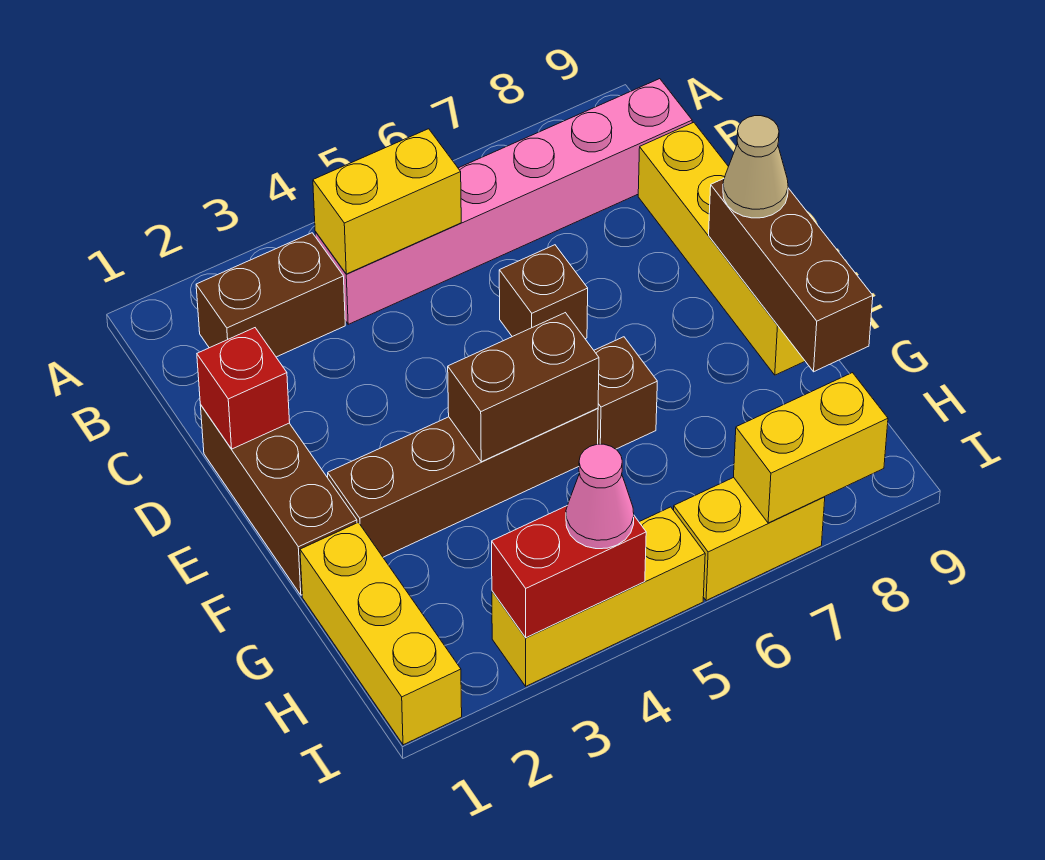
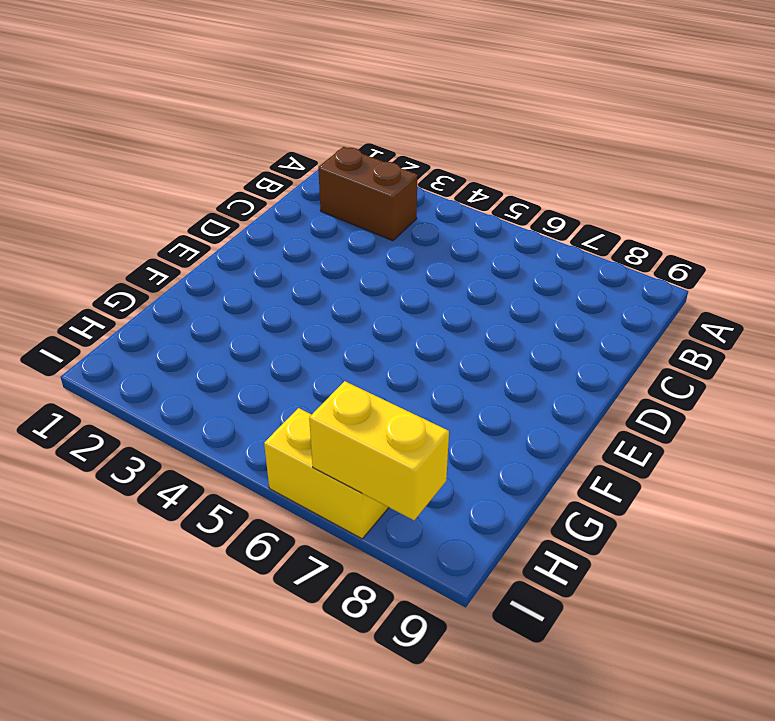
none -> pink brick B4:B9 level 1
none -> yellow brick C9:F9 level 1
none -> brown brick D1:F1 level 1

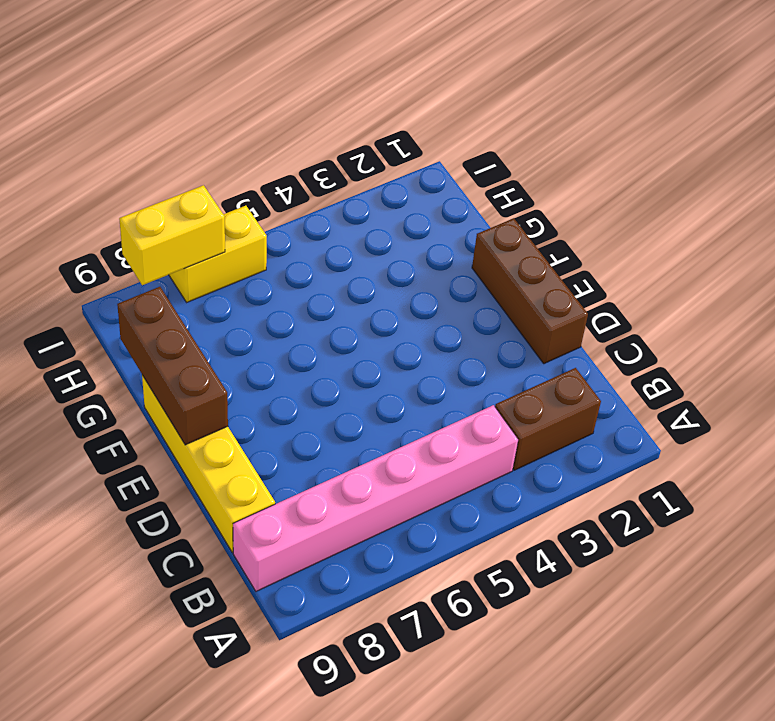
none -> brown brick D6 level 1
none -> brown brick F2:F5 level 1
none -> brown brick F6 level 1

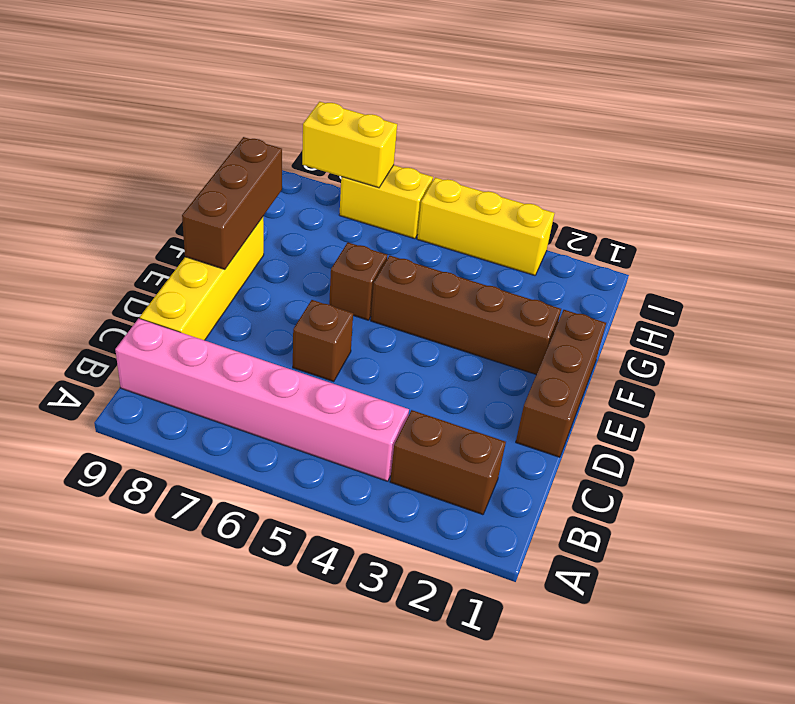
none -> yellow brick G1:I1 level 1
none -> yellow brick B4:B5 level 2
none -> red brick D1 level 2

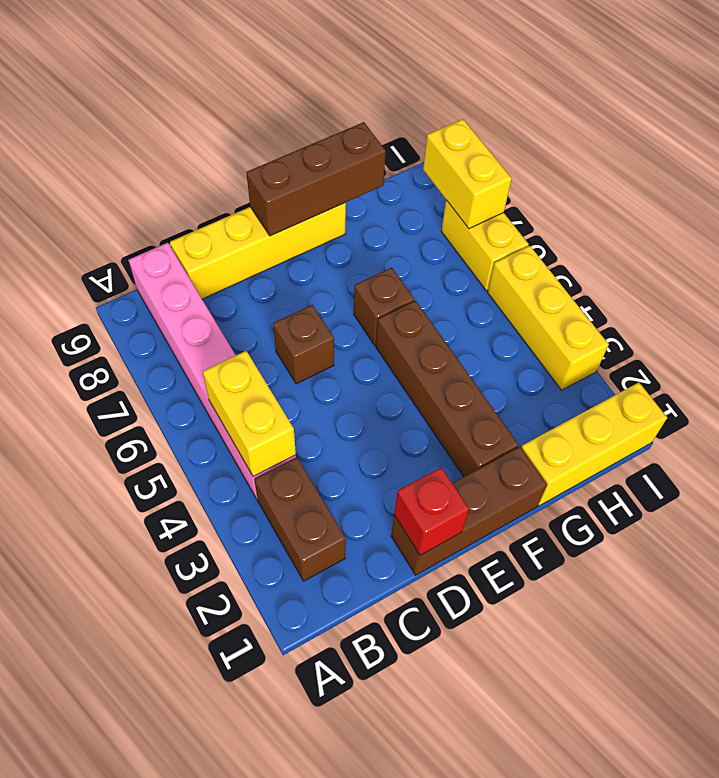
none -> brown brick F4:F5 level 2
none -> red brick I3:I4 level 2
none -> tan cone E9 level 3

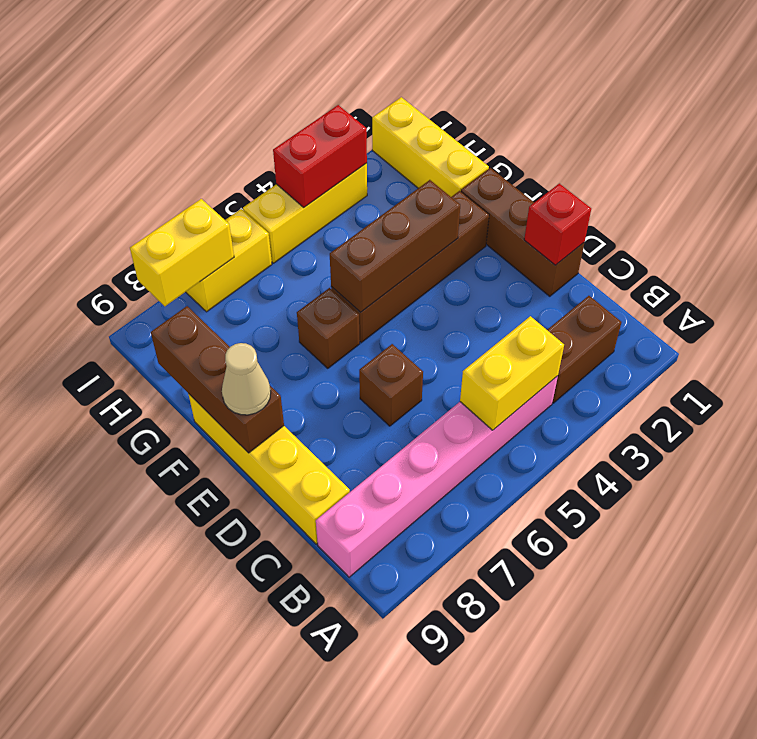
brown brick F3:F5 level 2 -> brown brick F4:F5 level 2
none -> pink cone I4 level 3

